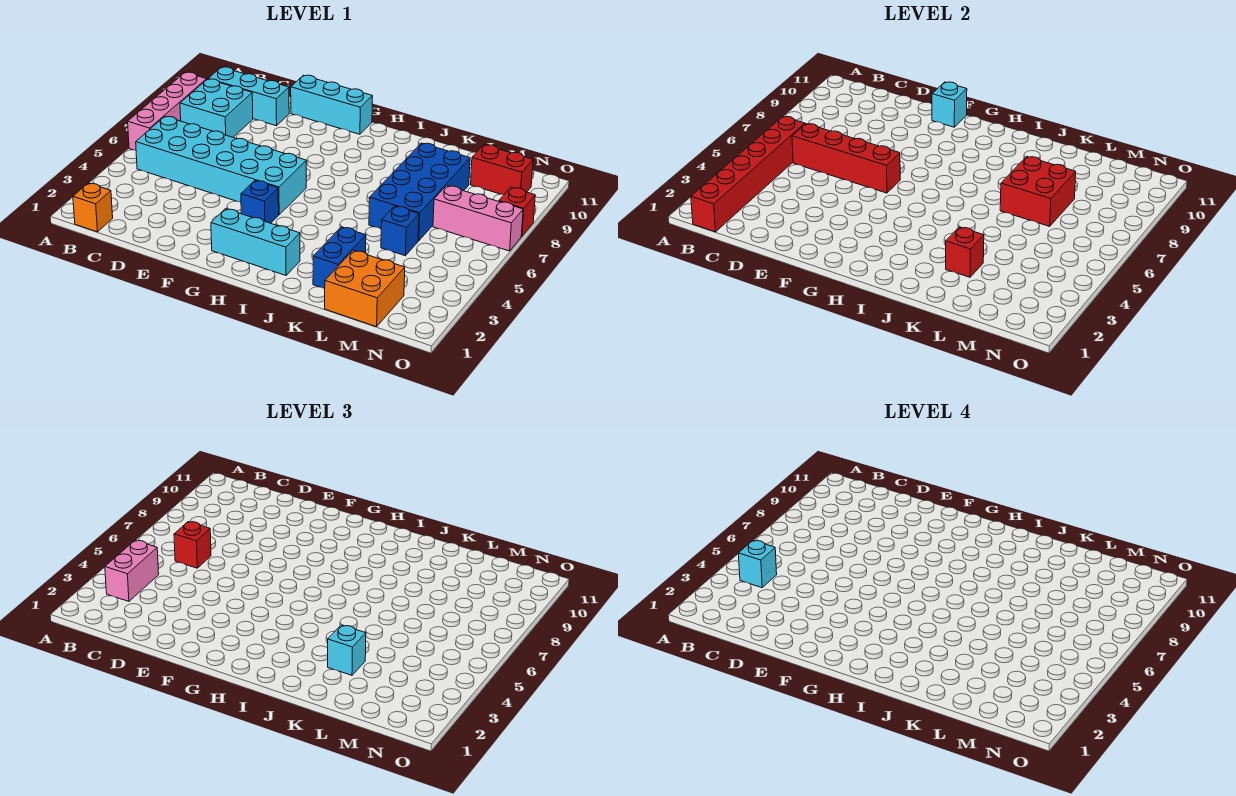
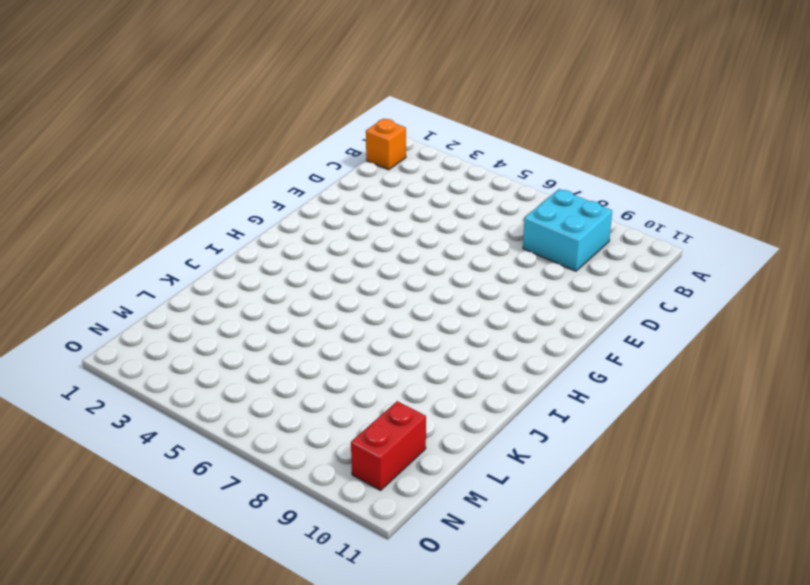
none -> pink brick A6:A9 level 1
none -> cyan brick B5:G6 level 1
none -> cyan brick B10:D10 level 1

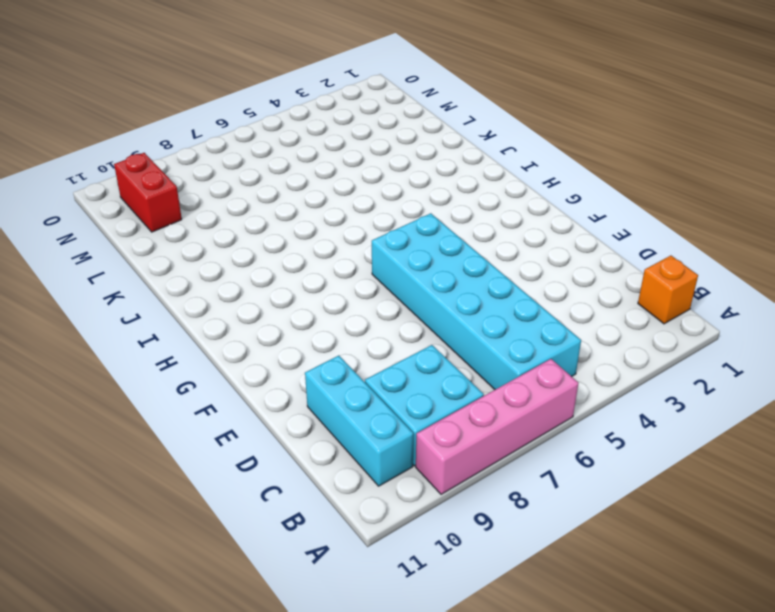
none -> cyan brick E11:G11 level 1
none -> cyan brick G2:I2 level 1
none -> blue brick G4 level 1

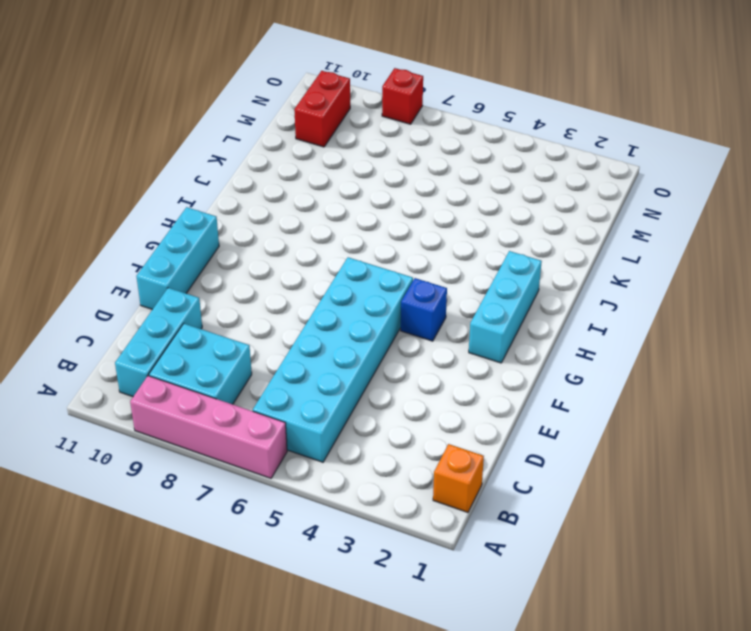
none -> blue brick K2:K3 level 1
none -> blue brick K6:L9 level 1
none -> orange brick L1:M2 level 1

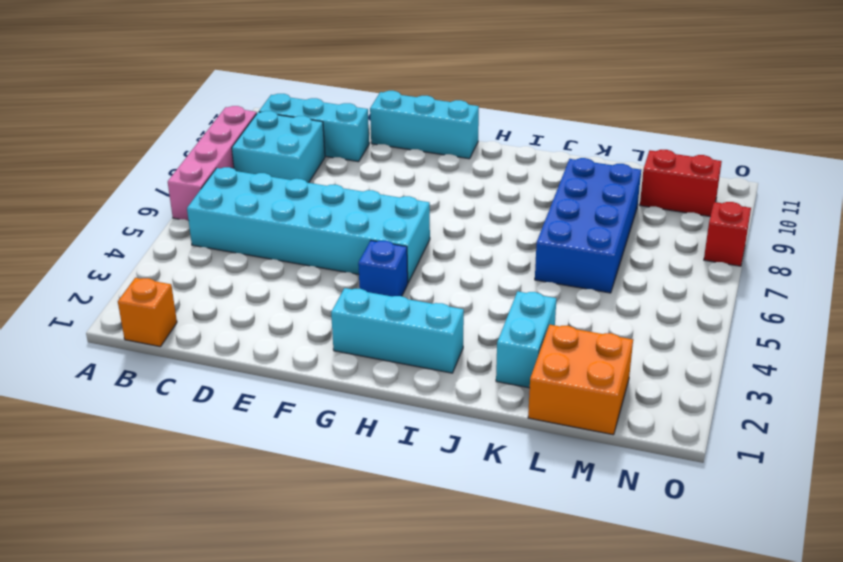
cyan brick K2:K3 level 1 -> blue brick K2:K3 level 1
none -> blue brick L5 level 1
none -> pink brick M7:O7 level 1
none -> red brick B1:B6 level 2

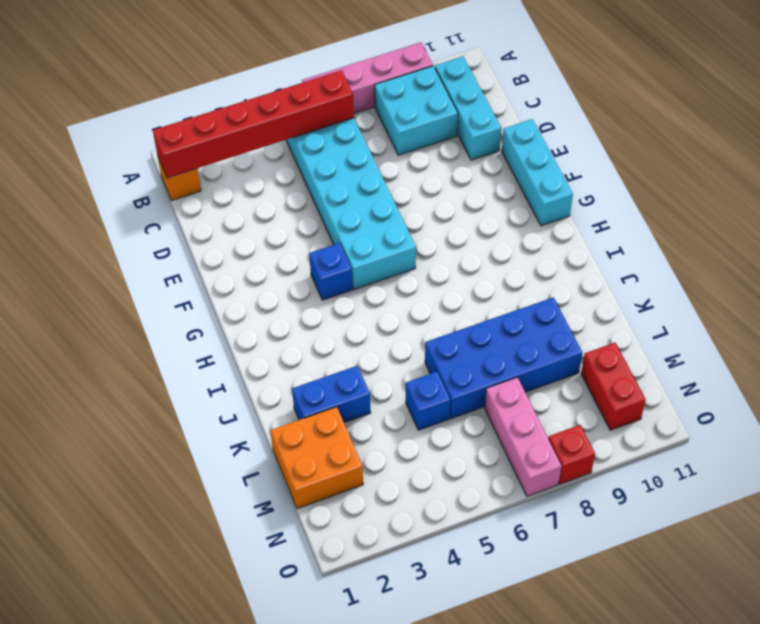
none -> cyan brick G2:I2 level 1
none -> red brick C6:F6 level 2
none -> cyan brick F11 level 2

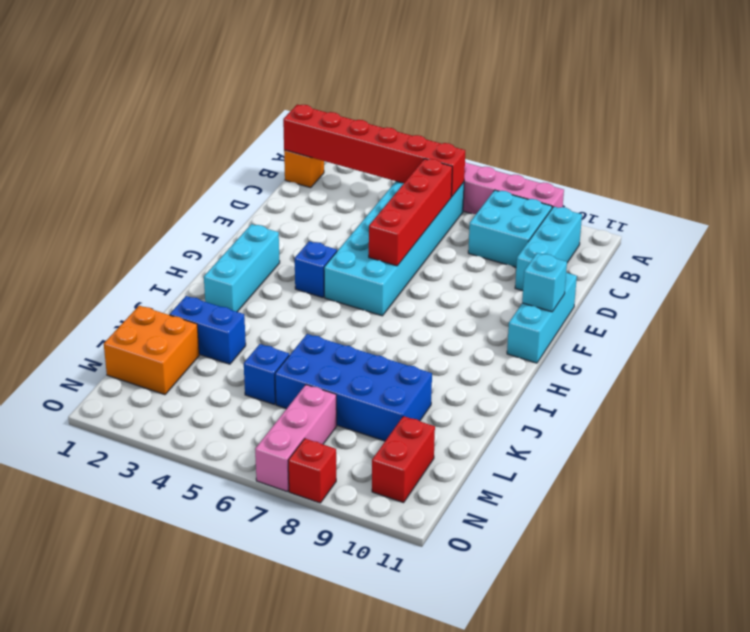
none -> red brick K3 level 2
none -> red brick K7:L8 level 2
none -> pink brick B3:B4 level 3

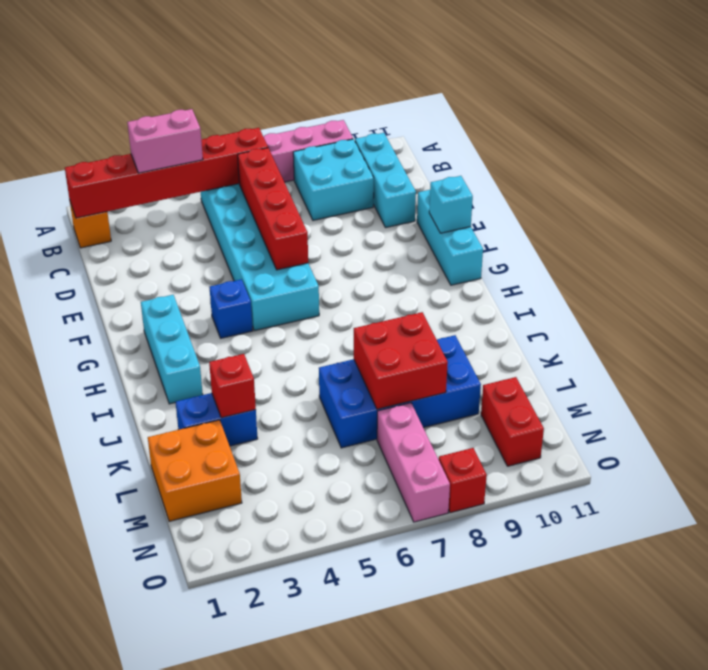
none -> blue brick L5 level 1
none -> red brick C6 level 3
none -> cyan brick K3 level 3

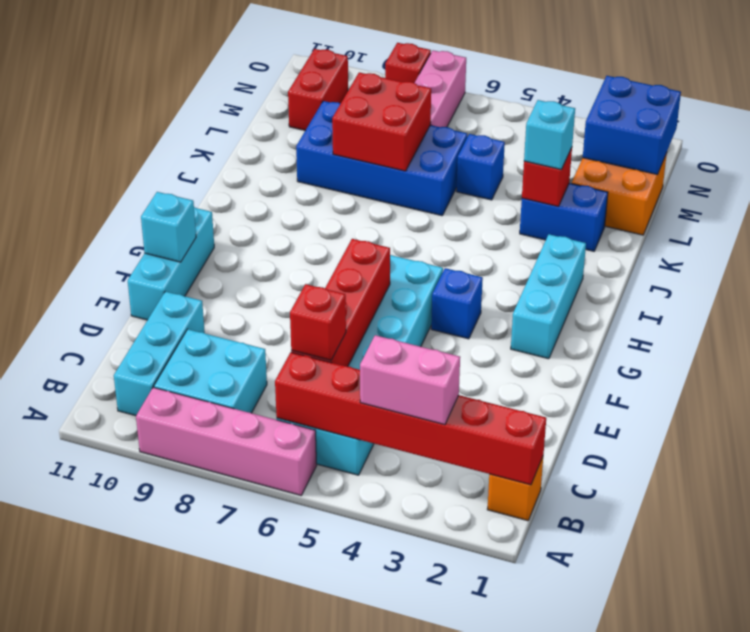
blue brick M1:N2 level 2 -> none
none -> cyan brick B4 level 4

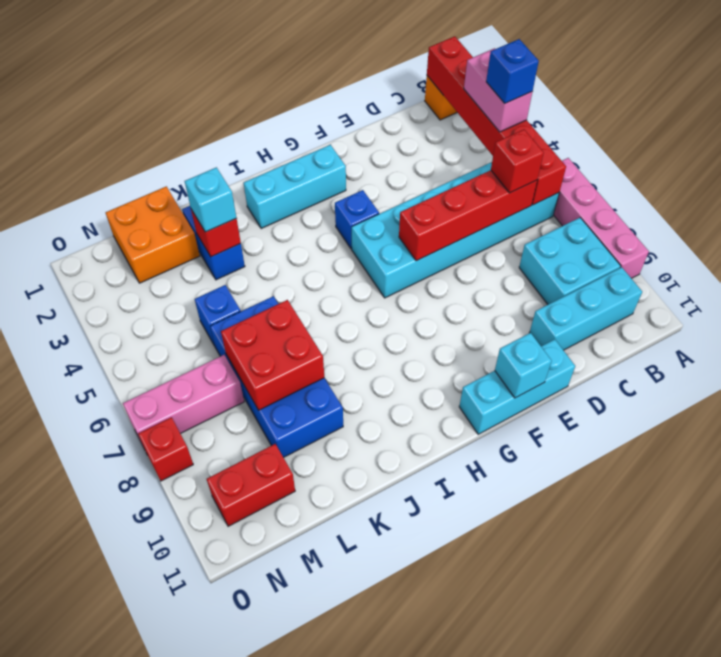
blue brick B4 level 4 -> cyan brick B4 level 4

